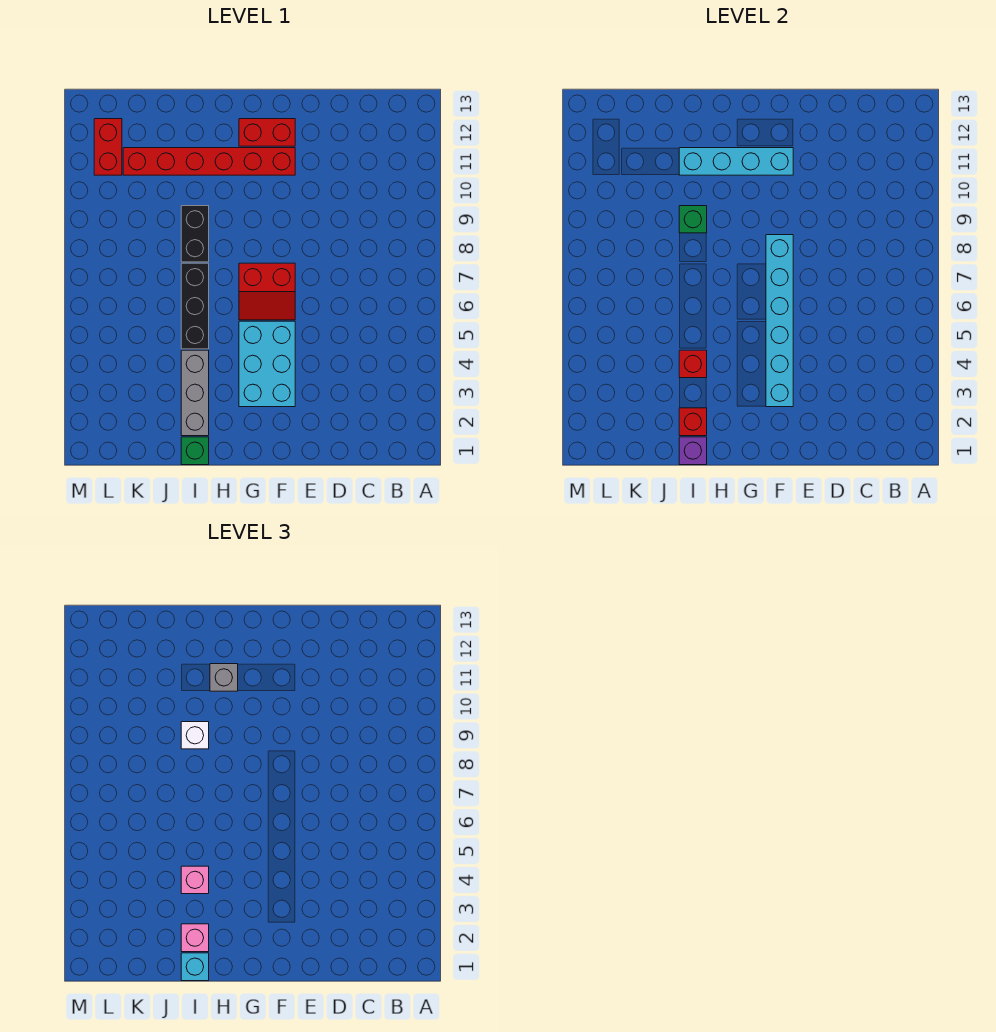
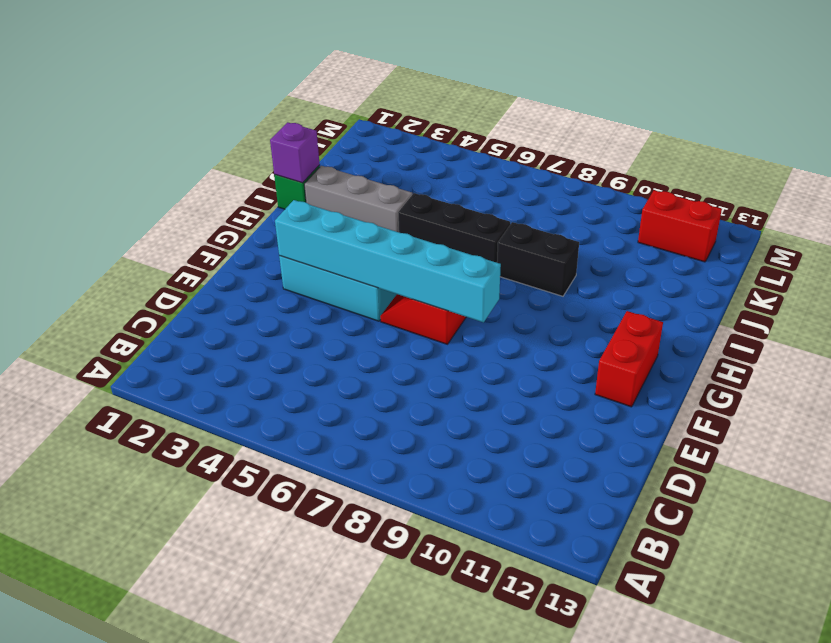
none -> red brick F11:K11 level 1
none -> cyan brick F11:I11 level 2
none -> red brick I2 level 2

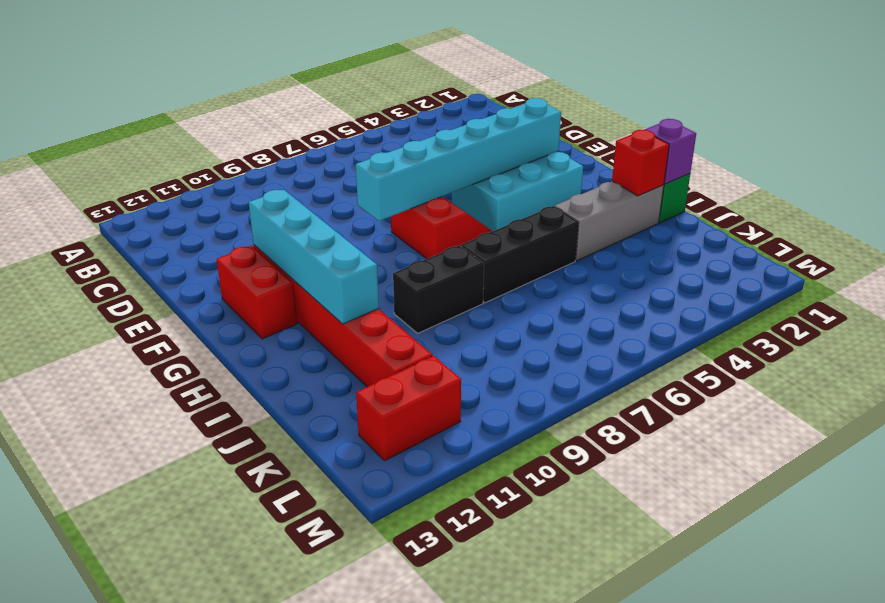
none -> red brick I4 level 2
none -> green brick I9 level 2
none -> grey brick H11 level 3

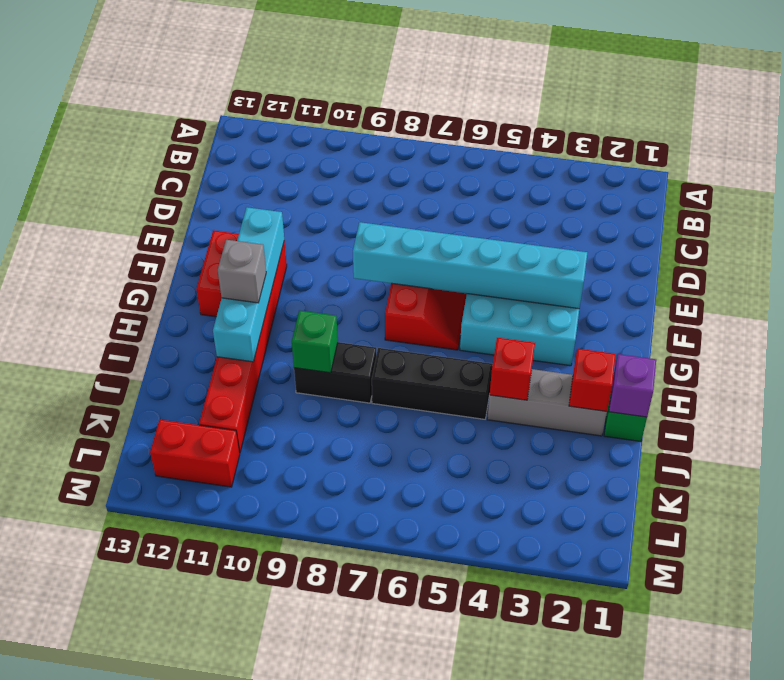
none -> cyan brick I1 level 3
none -> pink brick I2 level 3
none -> pink brick I4 level 3

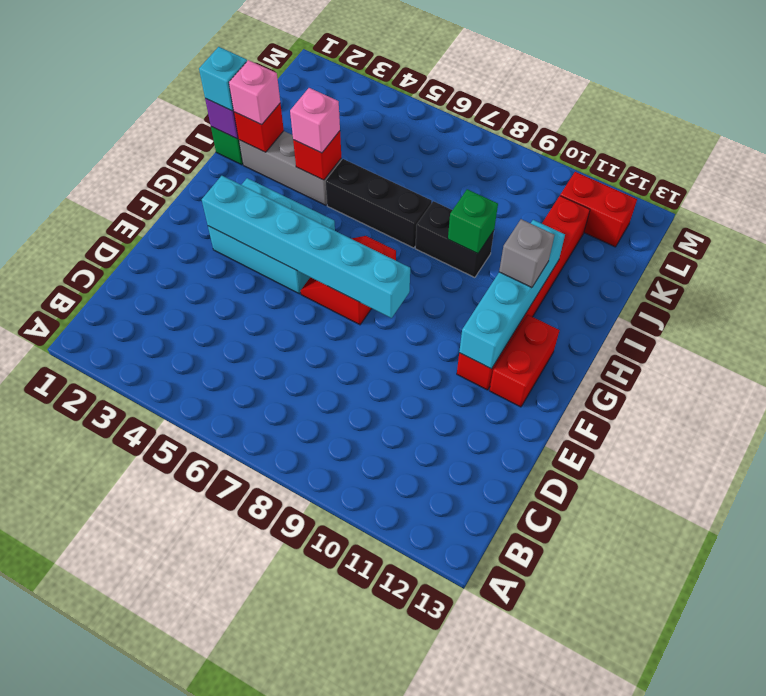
none -> white brick I9 level 3

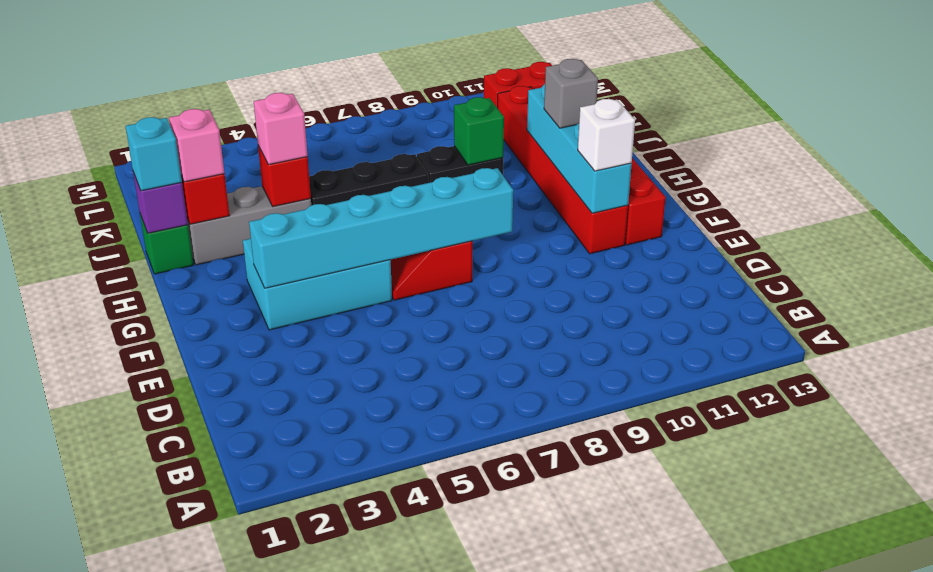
white brick F11 level 3 -> white brick I9 level 3

